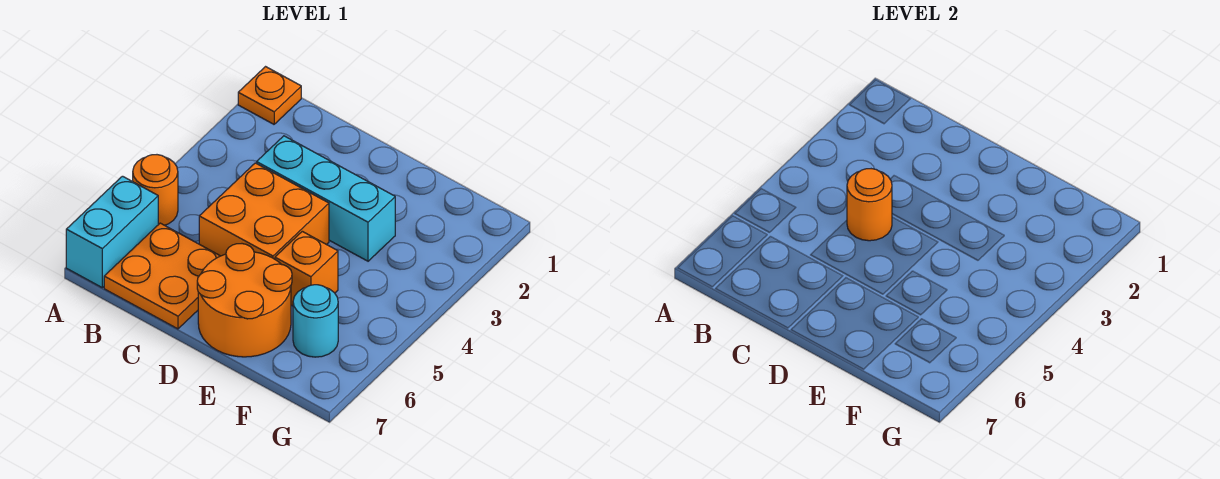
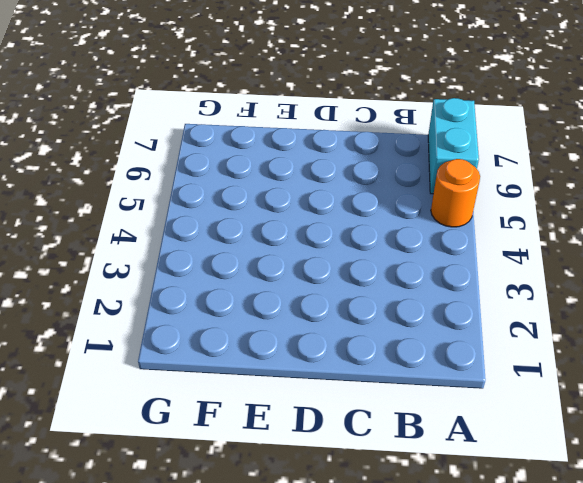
none -> orange plate A1 level 1
none -> orange plate B6:C7 level 1

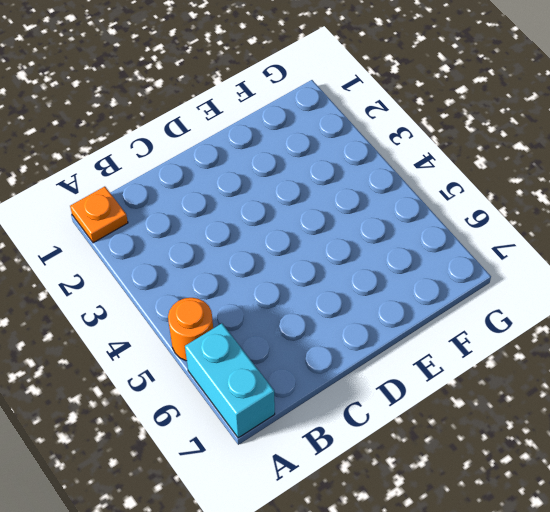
none -> orange plate B6:C7 level 1
none -> cyan brick C3:E3 level 1

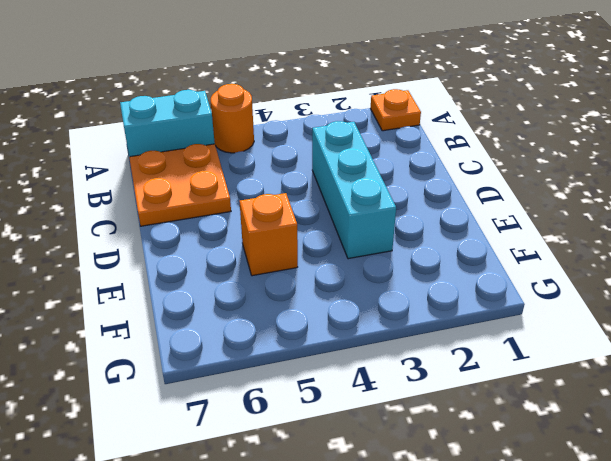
none -> orange brick C4:D5 level 1
none -> orange round brick D6:E7 level 1

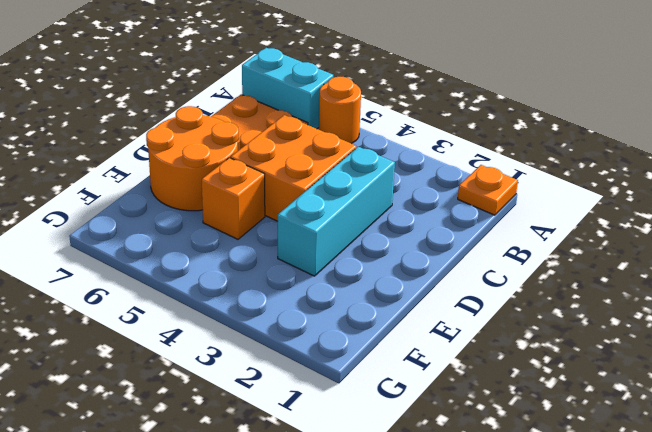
none -> cyan round brick F6 level 1
none -> orange round brick C4 level 2

